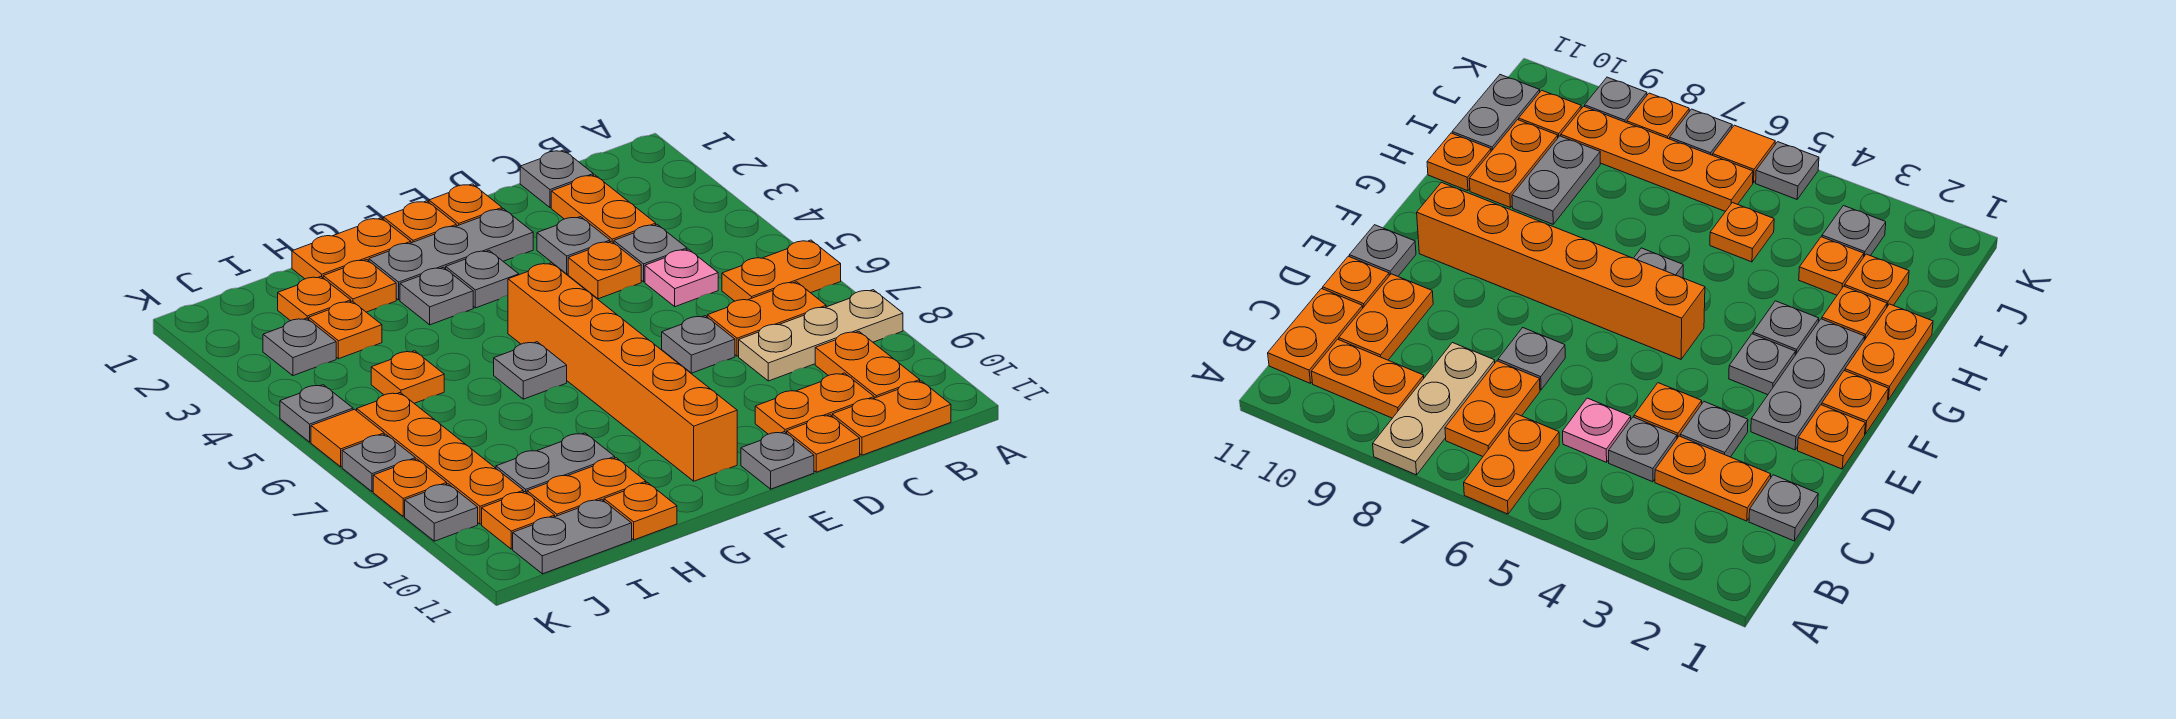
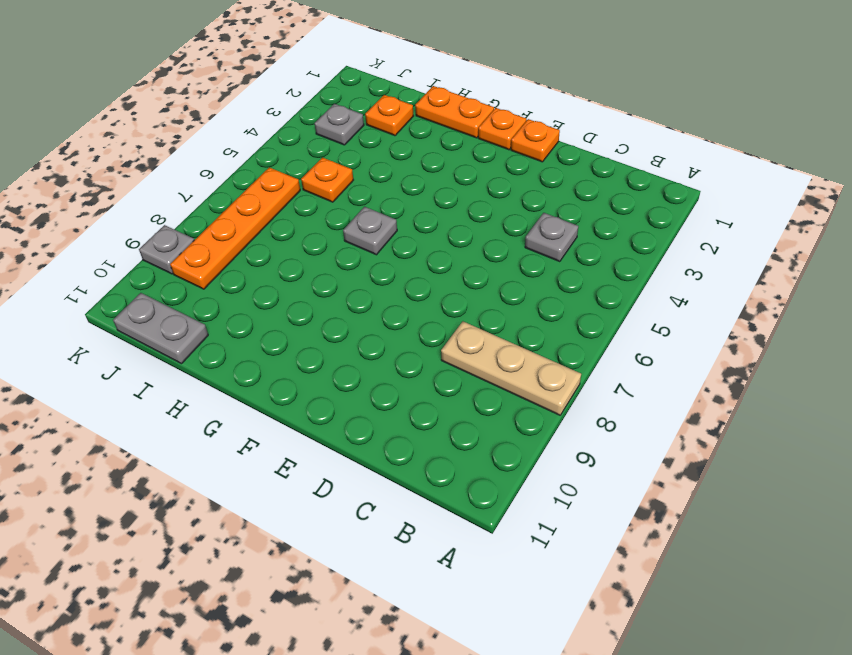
none -> orange plate A6:B6 level 1
none -> orange plate B7:C7 level 1
none -> orange plate B9:B10 level 1
none -> orange plate B11:C11 level 1

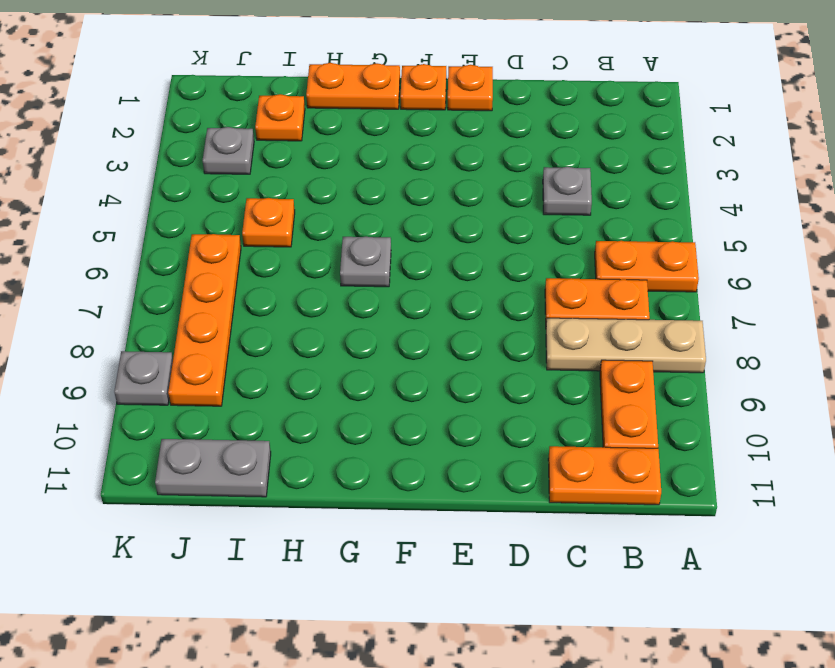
none -> grey plate C1 level 1
none -> orange plate C2:C3 level 1
none -> pink plate C5 level 1
none -> orange plate C10:D10 level 1

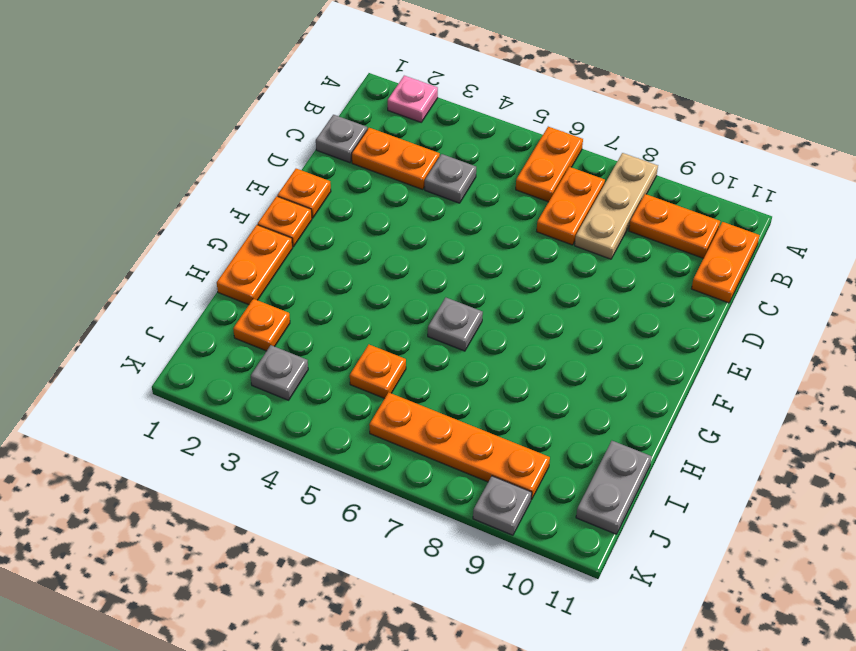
pink plate A2 level 1 -> pink plate C5 level 1
none -> orange plate C10:D10 level 1
none -> grey plate D3 level 1
none -> orange plate D4 level 1
none -> grey plate D7 level 1

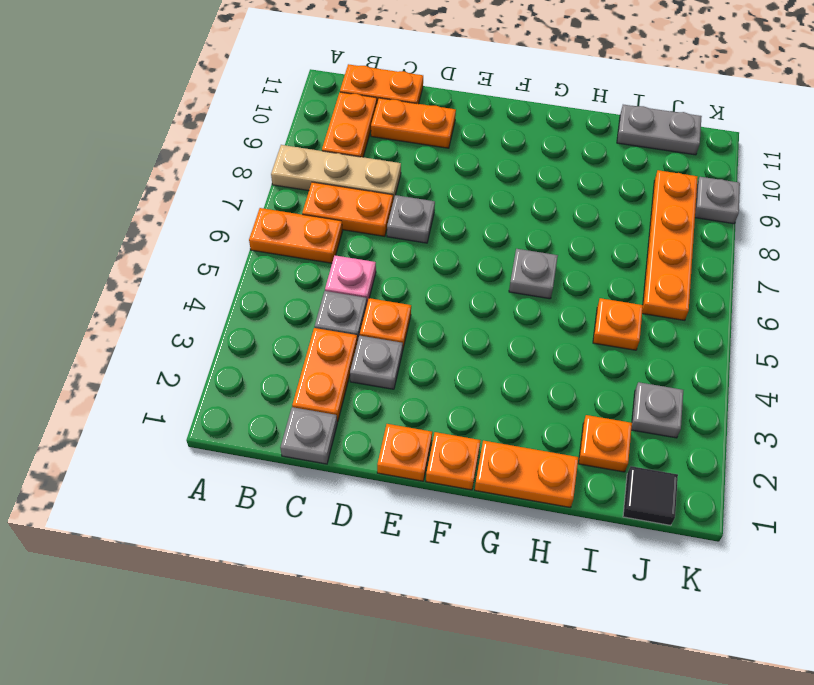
black tile J1 level 1 -> none
none -> orange plate D11 level 1
none -> grey plate E2:G2 level 1
none -> grey plate E11 level 1
none -> grey plate F3 level 1

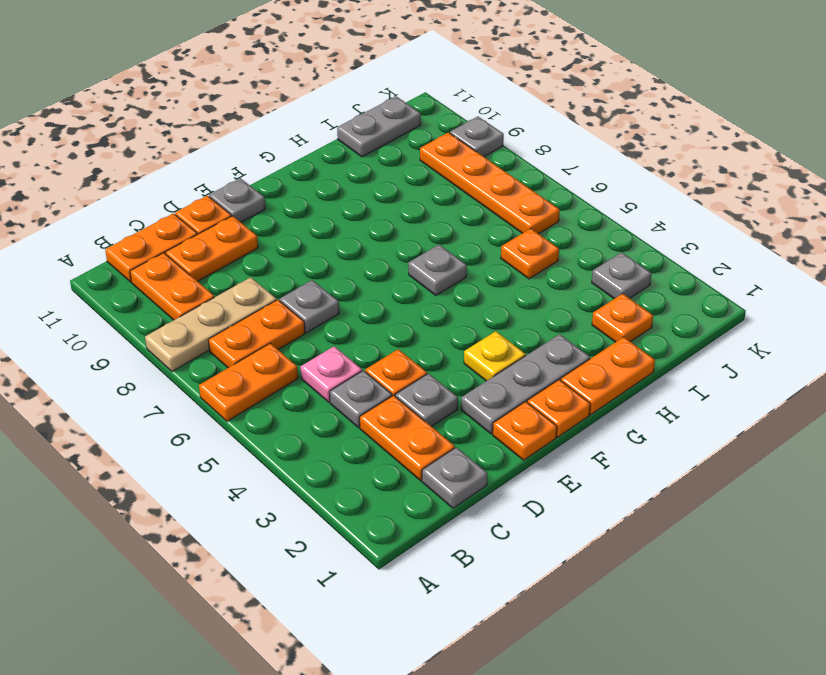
yellow plate F3 level 1 -> grey plate F3 level 1
none -> orange brick F5:F10 level 1
none -> grey plate G3 level 1
none -> orange plate H2 level 1
none -> grey plate H9:I9 level 1

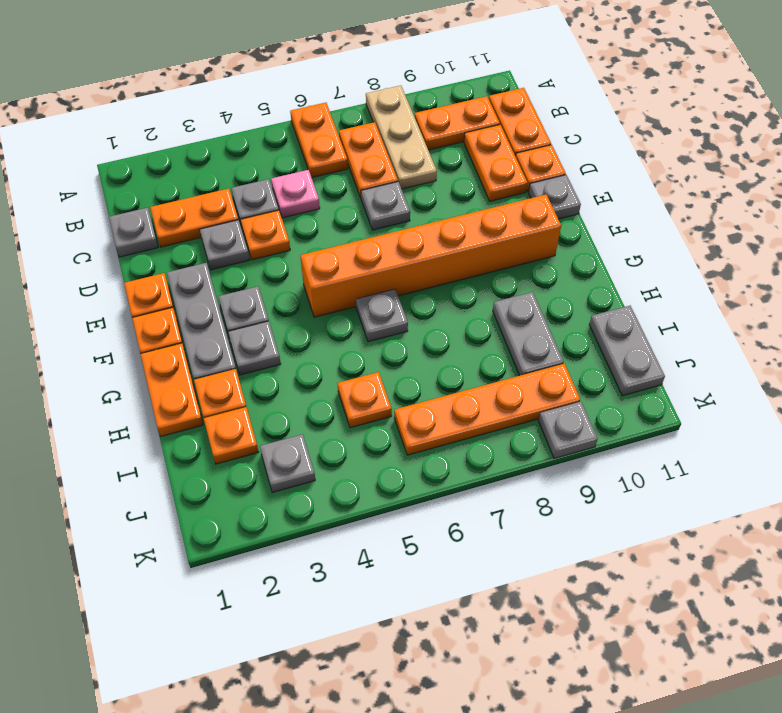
none -> orange plate H10:I10 level 1
none -> orange plate H11 level 1
none -> orange plate I3 level 1
none -> orange plate J10 level 1

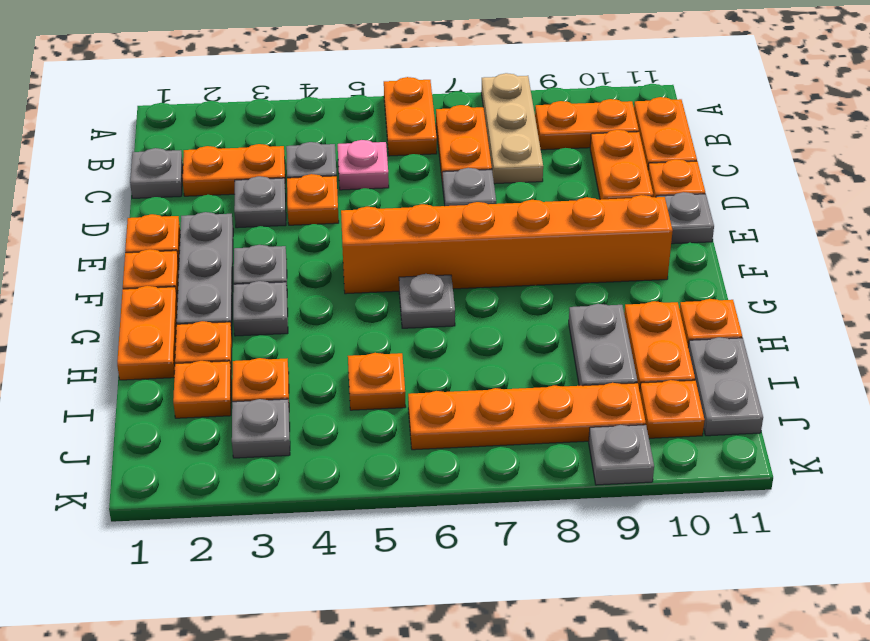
none -> grey plate K5 level 1
none -> orange tile K6 level 1
none -> grey plate K7 level 1
none -> orange plate K8 level 1

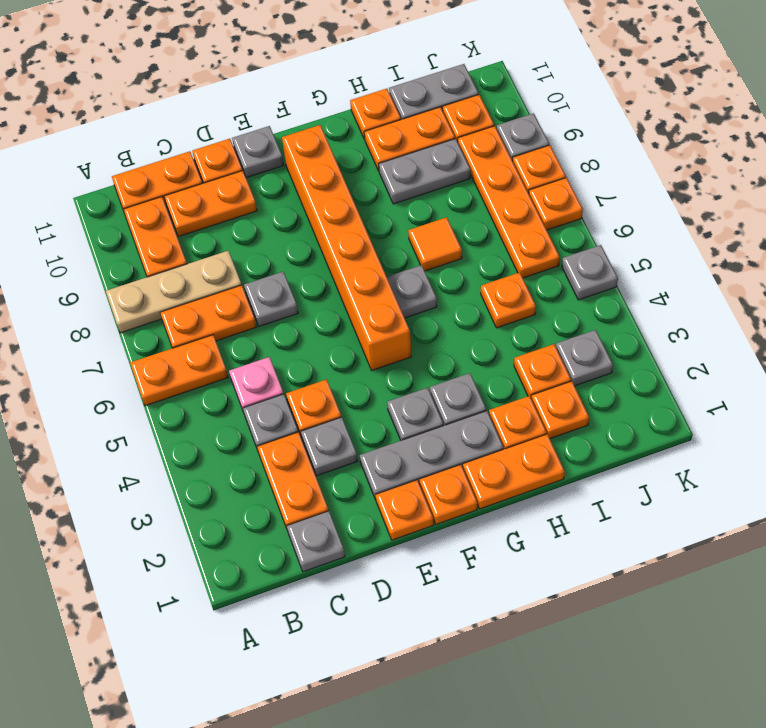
orange tile H7 level 1 -> orange tile K6 level 1
orange plate K7 level 1 -> grey plate K7 level 1

